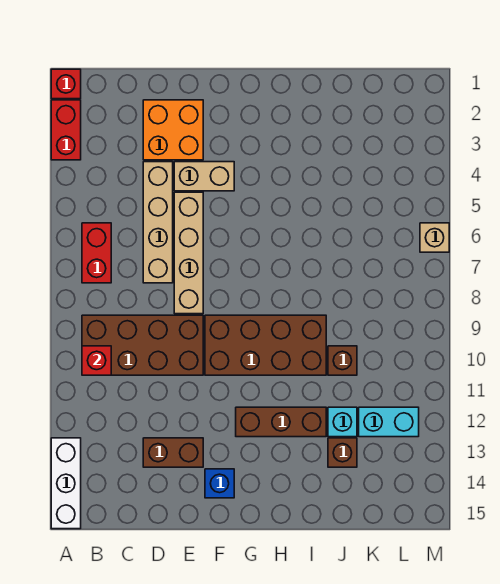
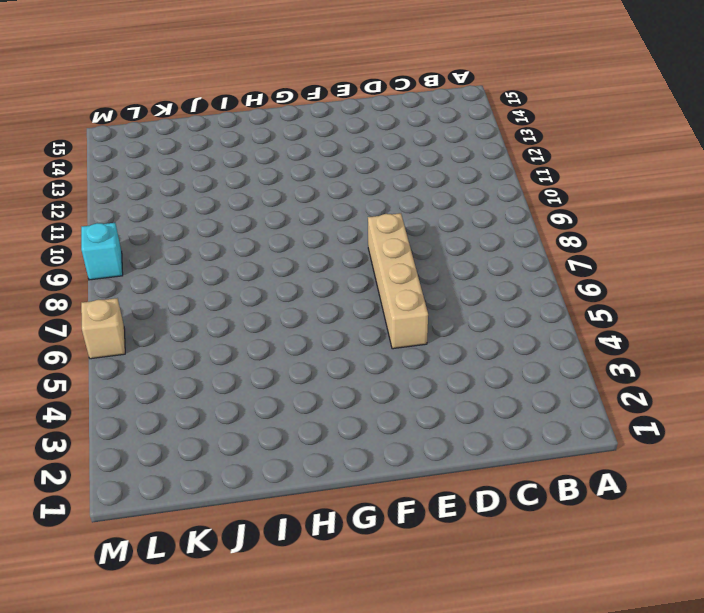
cyan brick M9 level 1 -> cyan brick J12 level 1
none -> red brick A1 level 1
none -> red brick A2:A3 level 1
none -> white brick A13:A15 level 1

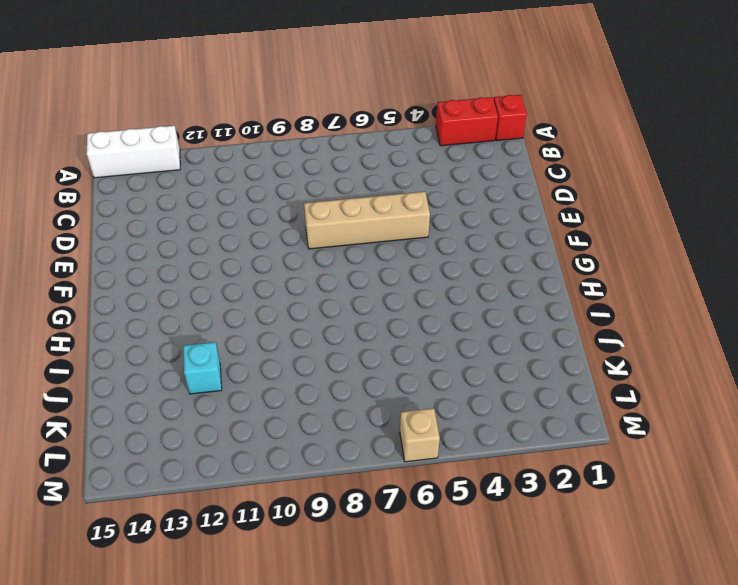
none -> red brick B6:B7 level 1
none -> brown brick B9:E10 level 1
none -> orange brick D2:E3 level 1

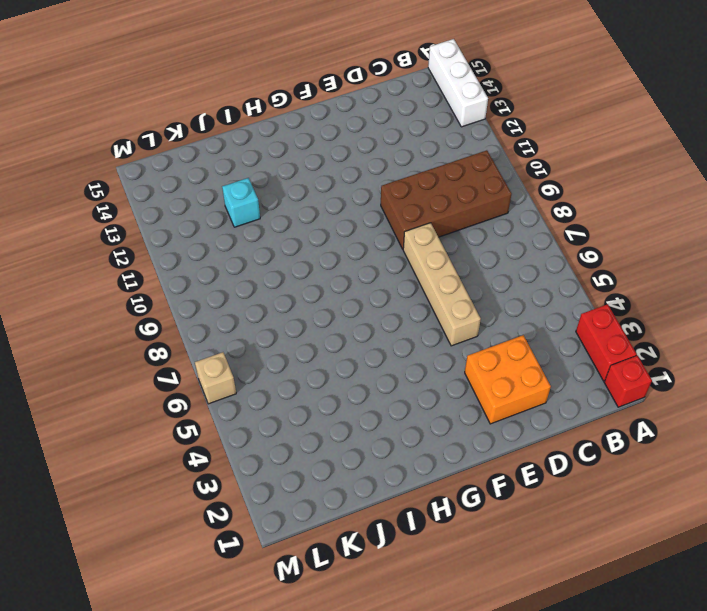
none -> red brick B6:B7 level 1
none -> tan brick D4:D7 level 1
none -> brown brick D13:E13 level 1

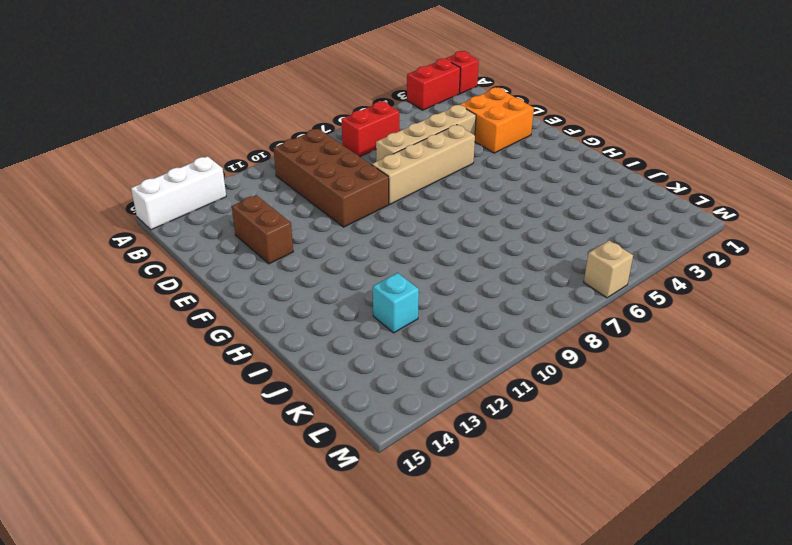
none -> tan brick E4:F4 level 1
none -> brown brick F9:I10 level 1
none -> blue brick F14 level 1

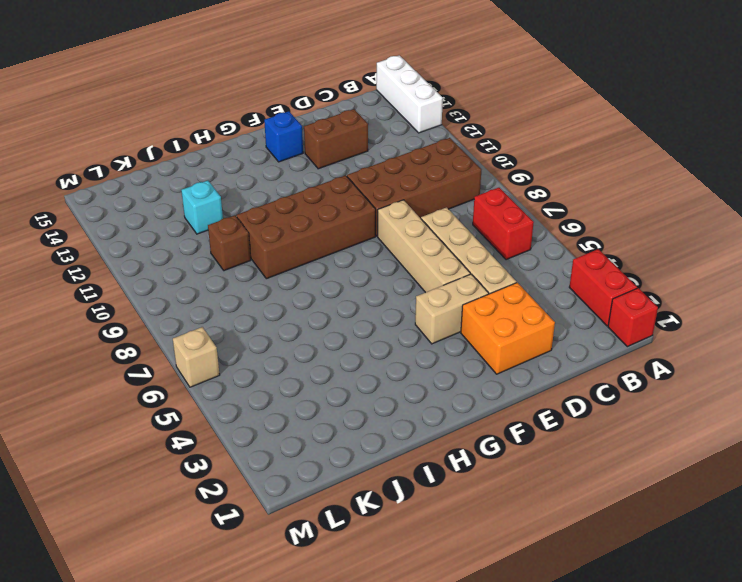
none -> brown brick G12:I12 level 1
none -> brown brick J13 level 1
none -> cyan brick K12:L12 level 1

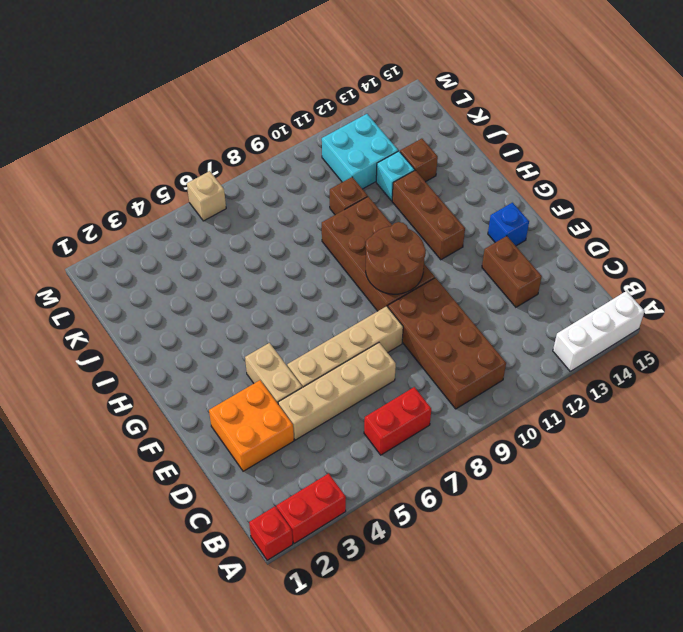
brown round brick F9:G10 level 2 -> none
cyan brick K11:L12 level 1 -> cyan brick K12:L12 level 1
none -> red brick B10 level 2

